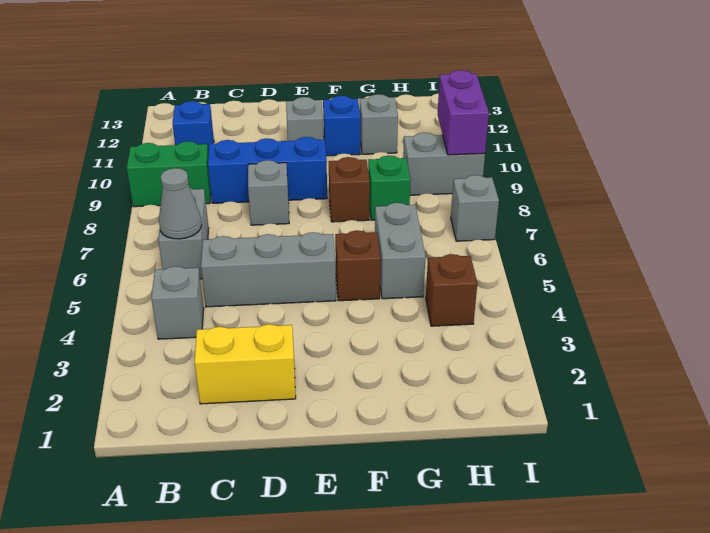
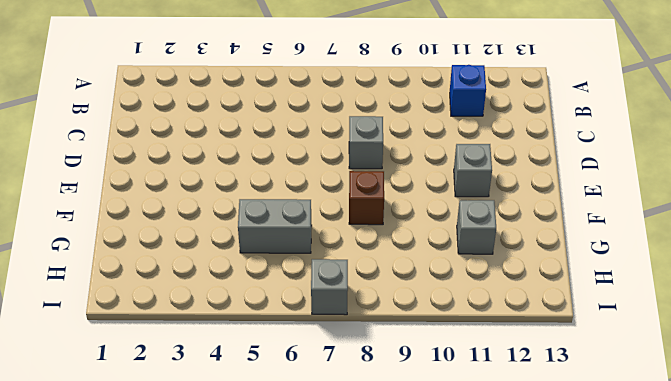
none -> green brick A9:B9 level 1
none -> grey brick B4 level 1
none -> grey brick B6:B7 level 1

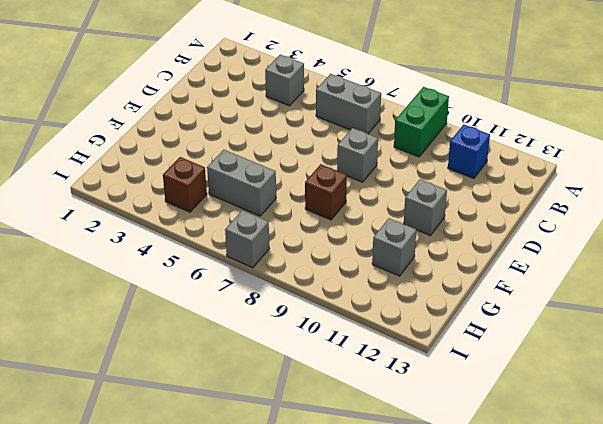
none -> yellow brick C2:D2 level 1
none -> grey brick C5:E5 level 1
none -> blue brick C9:E9 level 1

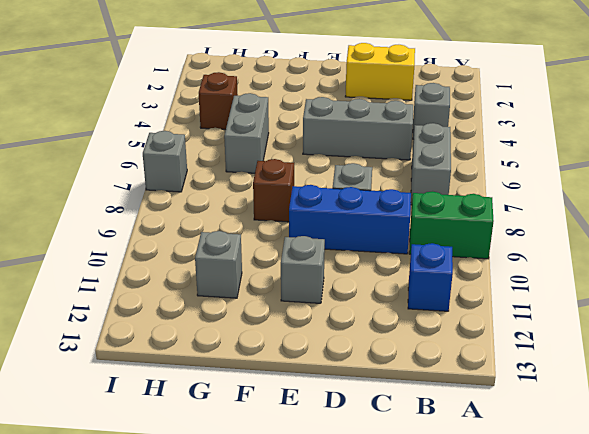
none -> brown brick F5 level 1
none -> blue brick F11 level 1
none -> green brick G8 level 1

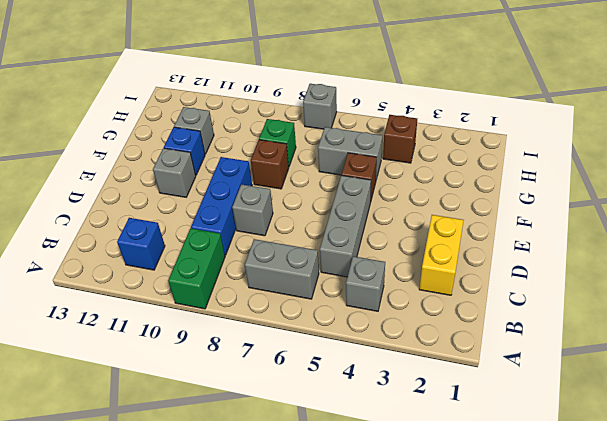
none -> grey brick H9:I9 level 1
none -> grey cone B6 level 2
none -> purple brick I9:I10 level 2

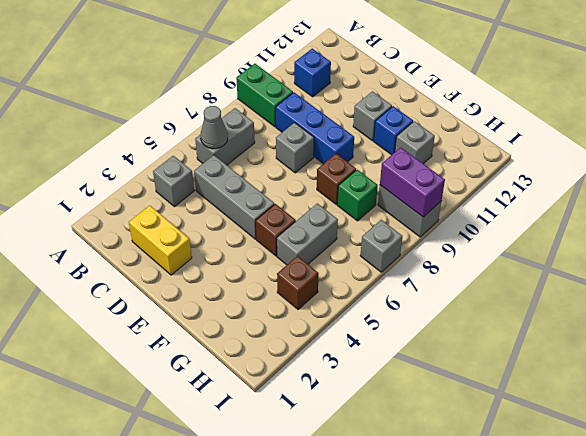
purple brick H9:I9 level 2 -> purple brick I9:I10 level 2

